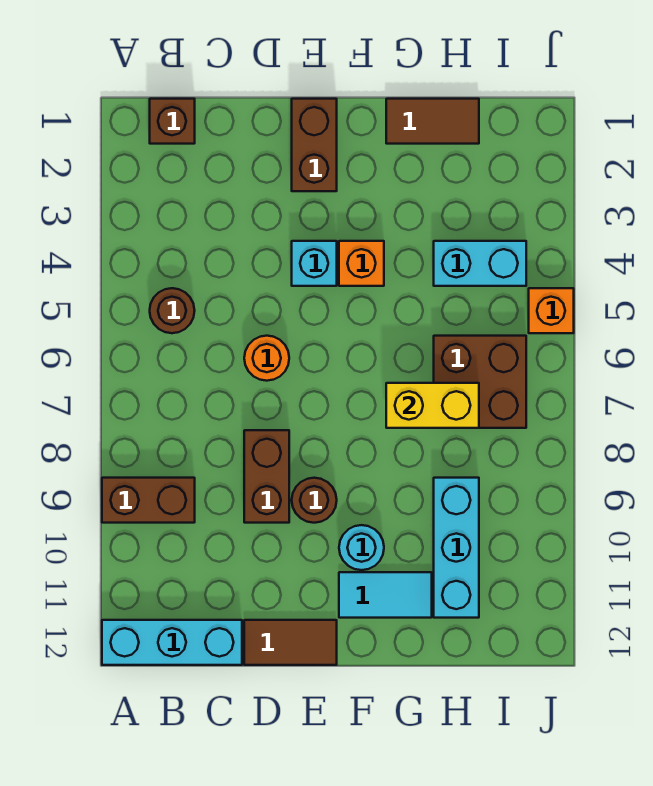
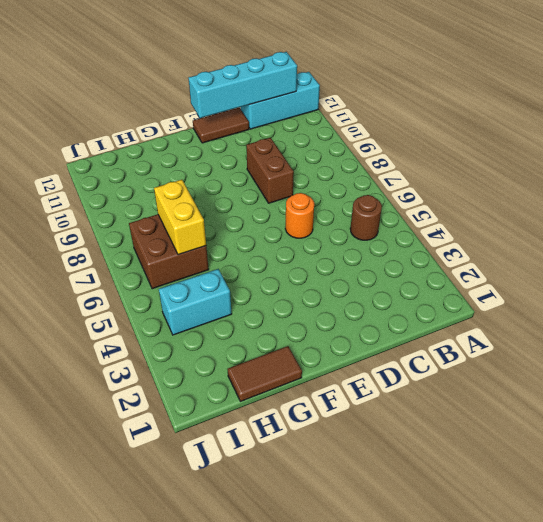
cyan brick B12:E12 level 2 -> none
yellow brick H6:H7 level 2 -> yellow brick G7:H7 level 2
none -> brown brick A9:B9 level 1
none -> brown brick B1 level 1
none -> brown brick E1:E2 level 1

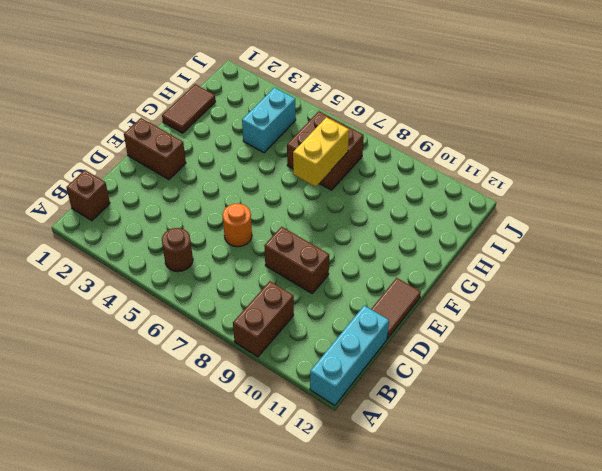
none -> cyan brick E4 level 1
none -> brown round brick E9 level 1
none -> orange brick F4 level 1

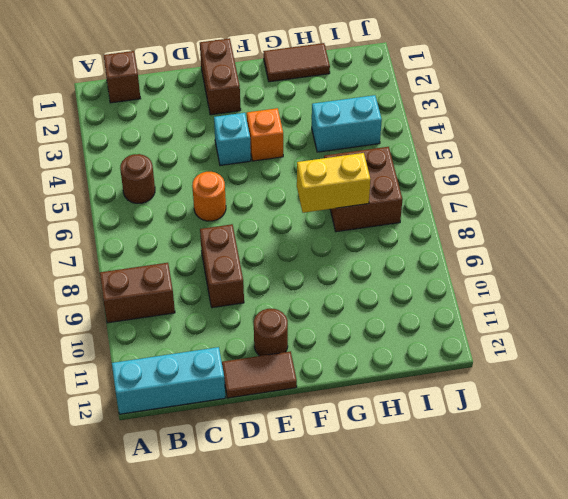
brown round brick E11 level 1 -> brown round brick E9 level 1
none -> cyan round brick F10 level 1
none -> cyan tile F11:G11 level 1
none -> cyan brick H9:H11 level 1

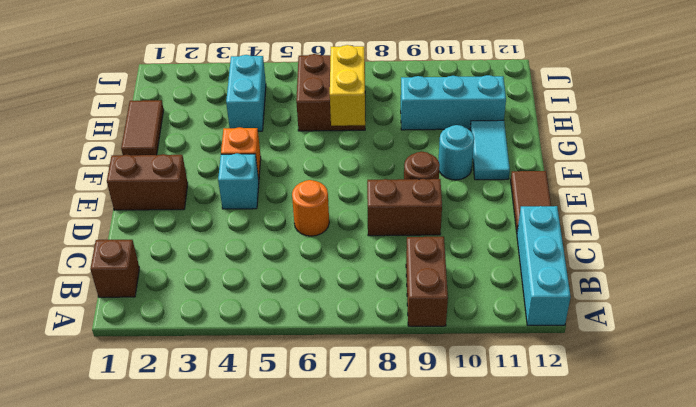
none -> brown round brick B5 level 1
none -> orange brick J5 level 1

